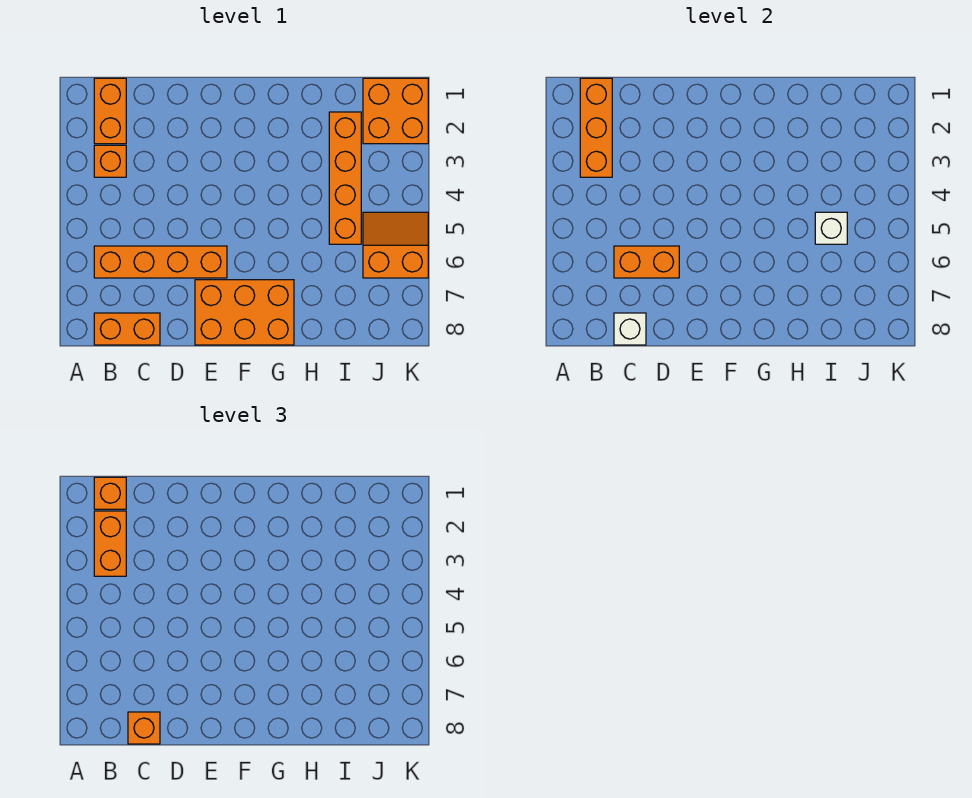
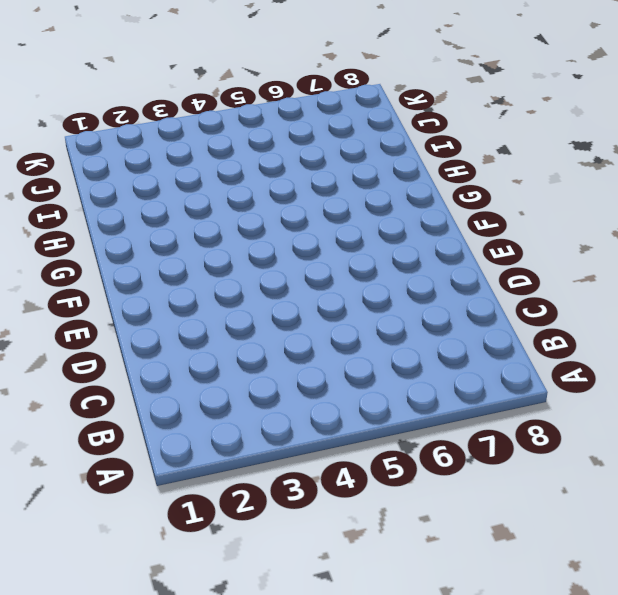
none -> orange brick B1:B2 level 1
none -> orange brick B3 level 1
none -> orange brick B6:E6 level 1

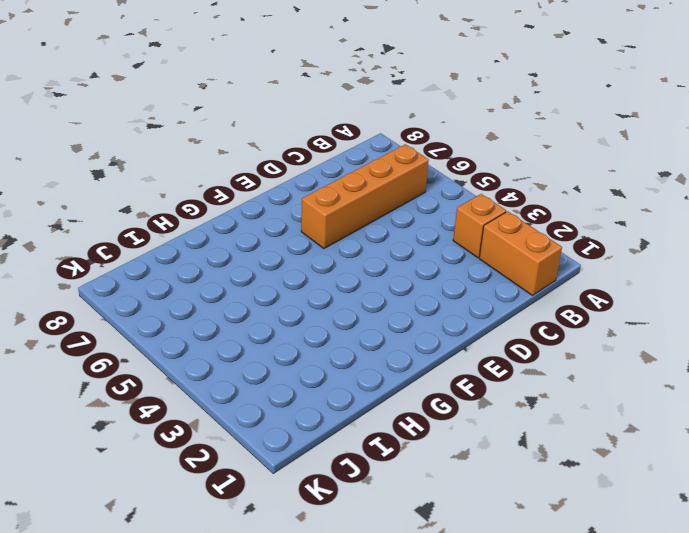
none -> orange brick B8:C8 level 1
none -> orange brick E7:G8 level 1
none -> orange brick I2:I5 level 1

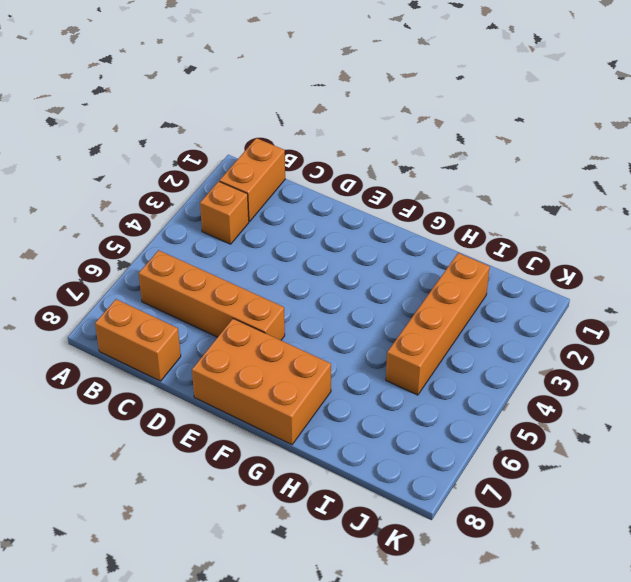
none -> orange brick J1:K2 level 1
none -> orange slope J5:K6 level 1 top 6
none -> orange brick B1:B3 level 2

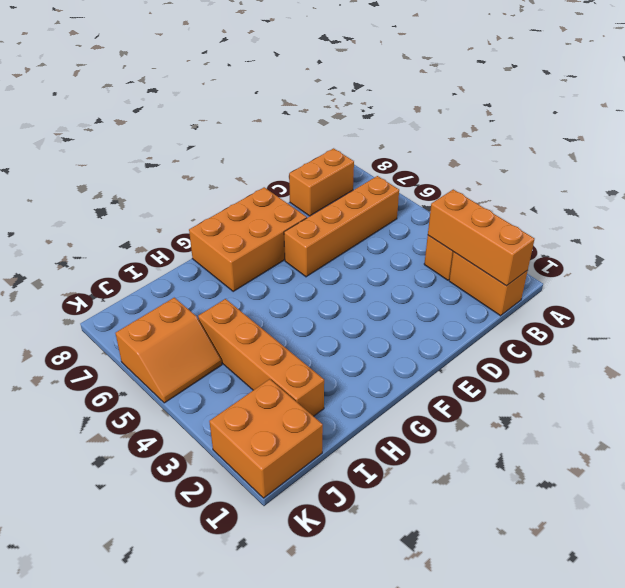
none -> orange brick C6:D6 level 2
none -> white brick C8 level 2
none -> white brick I5 level 2

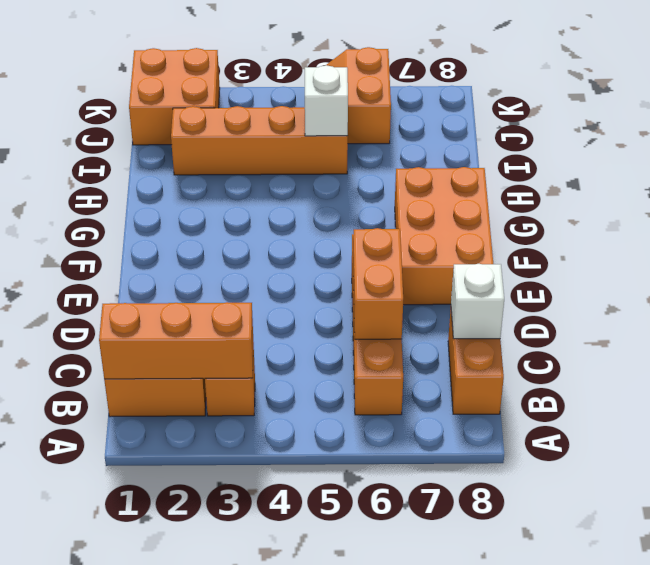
none -> orange brick B1 level 3
none -> orange brick B2:B3 level 3
none -> orange brick C8 level 3

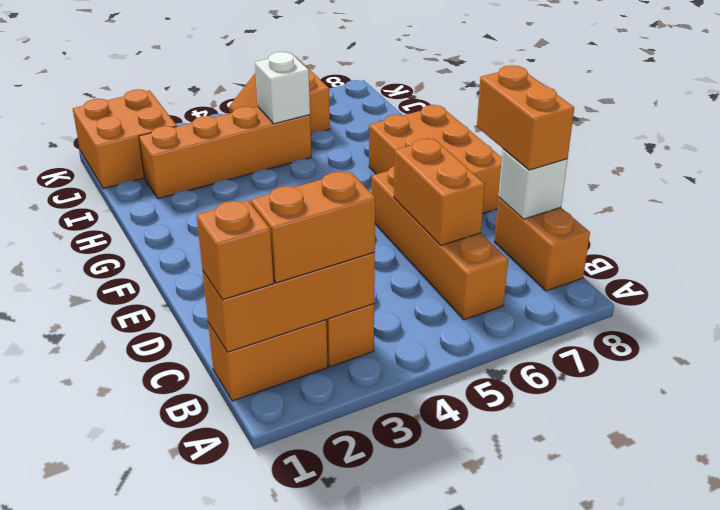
orange brick C8:D8 level 3 -> orange brick C8 level 3

